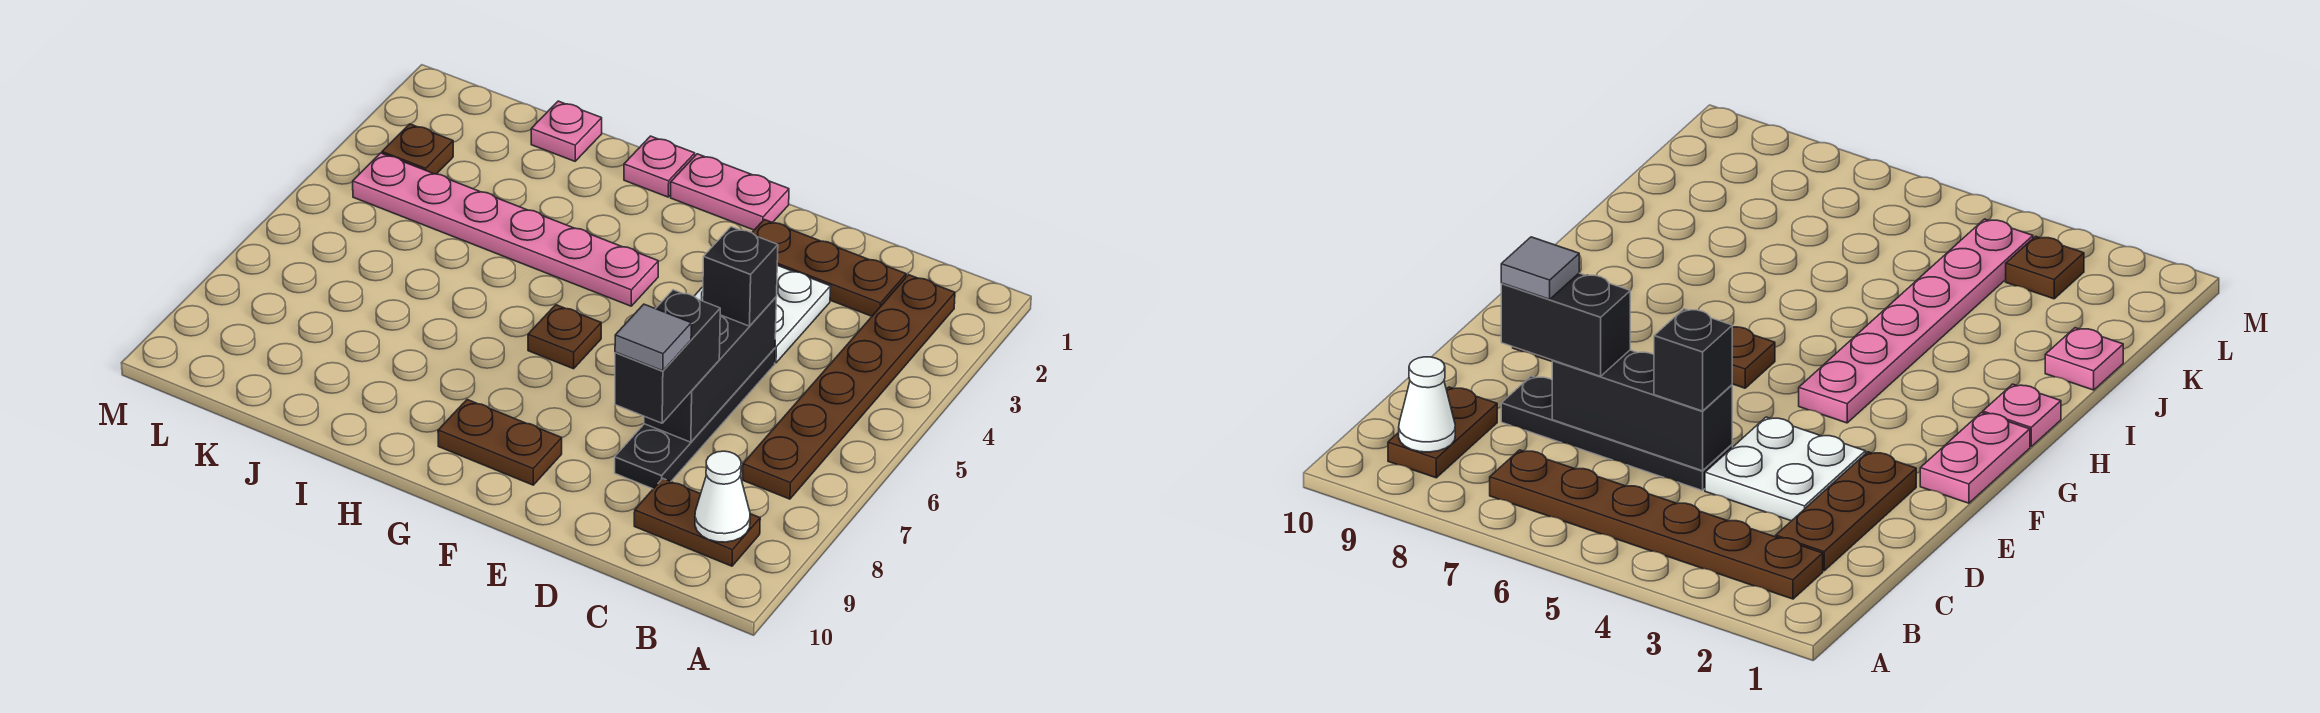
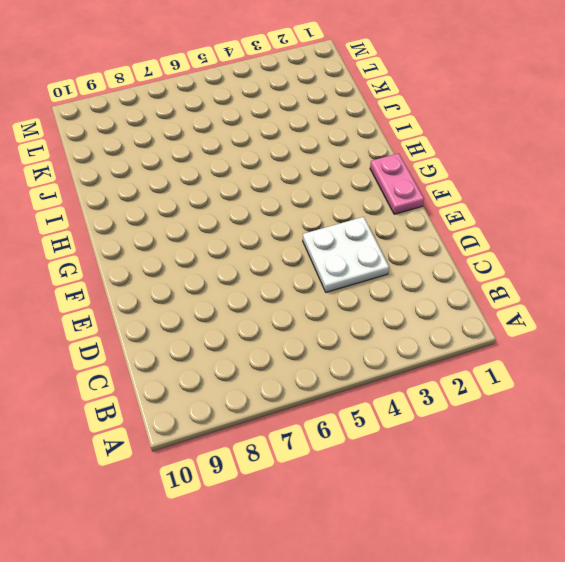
none -> brown plate B2:B7 level 1
none -> brown plate B9:C9 level 1
none -> brown plate C2:E2 level 1

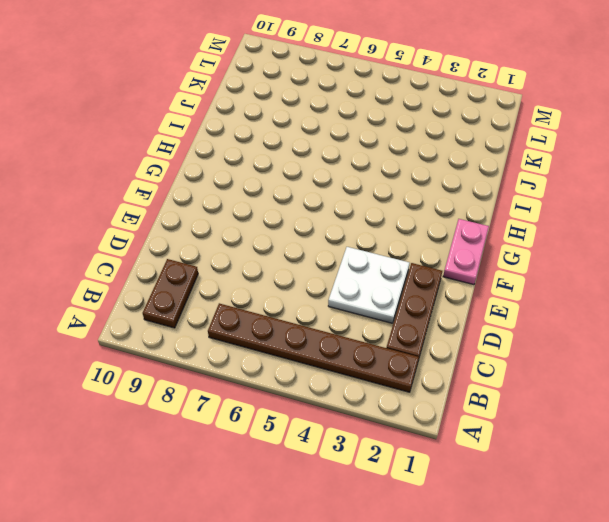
none -> black plate D5:D8 level 1
none -> brown plate F9:G9 level 1
none -> pink plate G4:L4 level 1

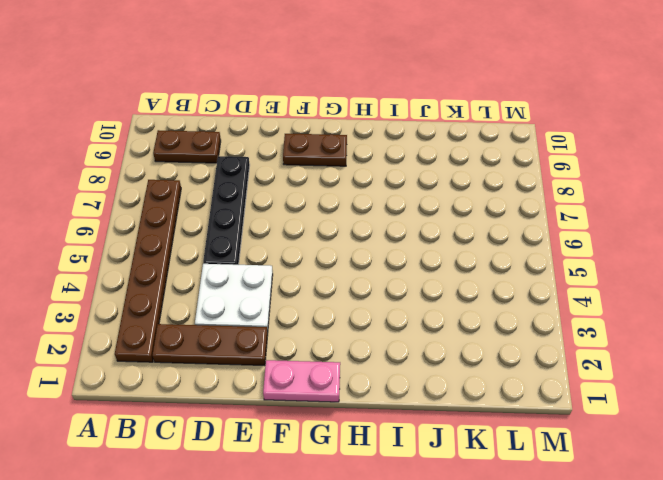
none -> pink plate G4:L4 level 1
none -> brown plate G6 level 1
none -> pink plate H1 level 1

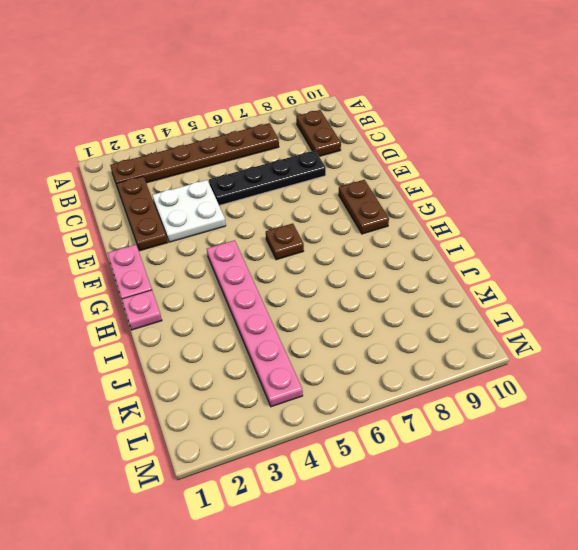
none -> pink plate J1 level 1
none -> brown plate L3 level 1
none -> white cone B9 level 2

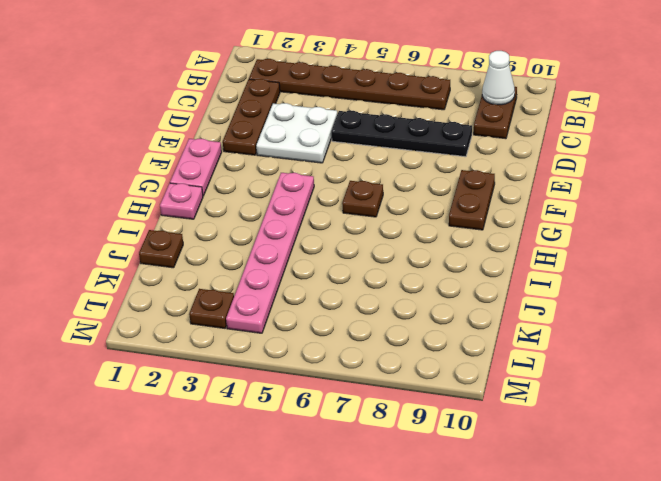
brown plate J1 level 1 -> pink plate J1 level 1
none -> black brick D5:D7 level 2
none -> black brick D5 level 3
none -> black brick D7:D8 level 3

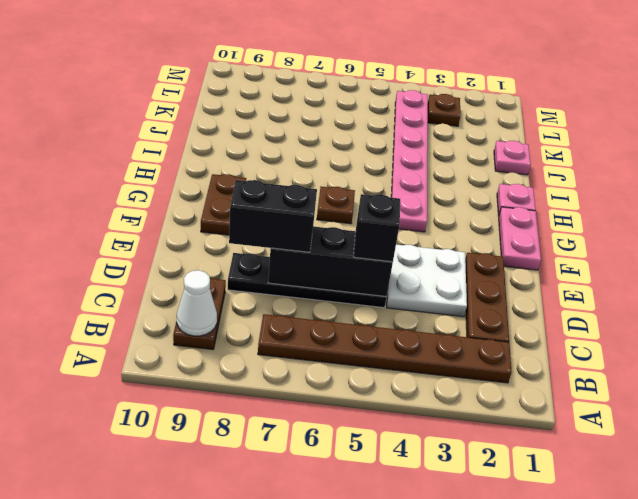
none -> grey tile D8 level 4

